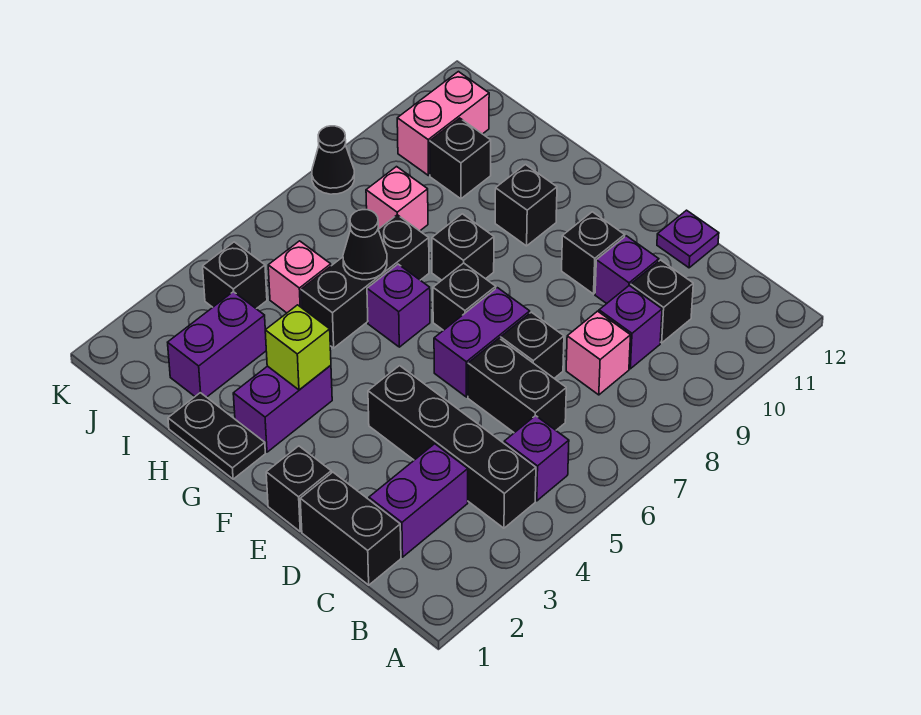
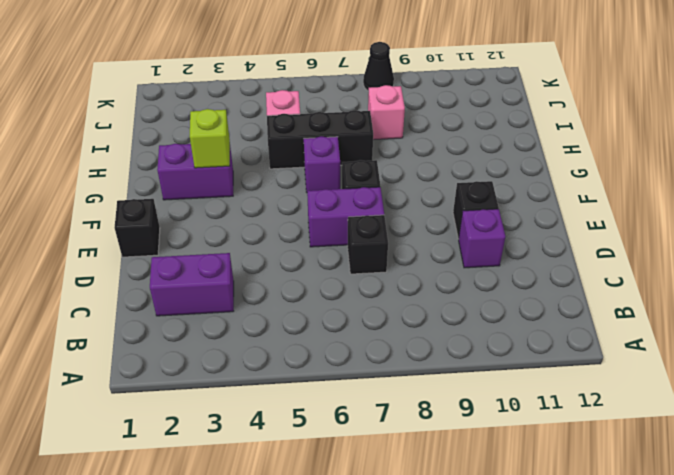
none -> black brick B4:E4 level 1
none -> purple brick B5 level 1
none -> black brick C1:D1 level 1
none -> black brick C6:D6 level 1

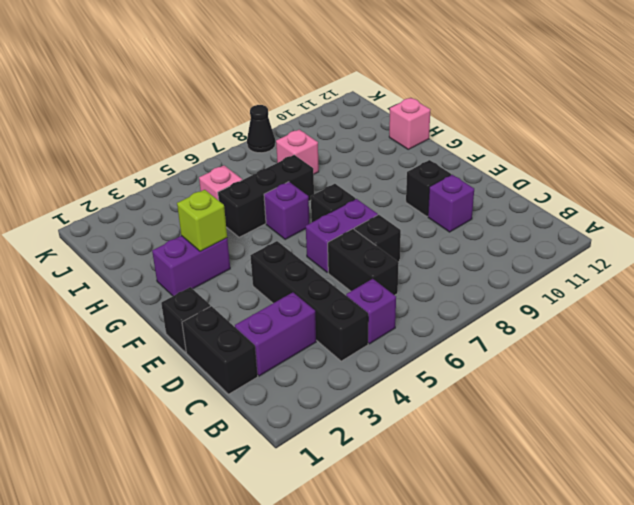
pink brick H12 level 1 -> pink brick C8 level 1
none -> purple brick C9 level 1
none -> black brick C10 level 1
none -> purple plate D12 level 1
none -> black plate G1:H1 level 1

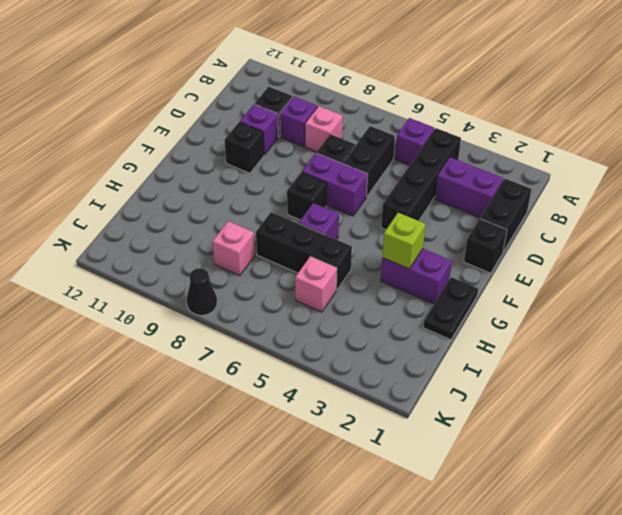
none -> purple plate D12 level 1
none -> black brick G8 level 1
none -> black brick G10 level 1
none -> purple brick I2:I3 level 1

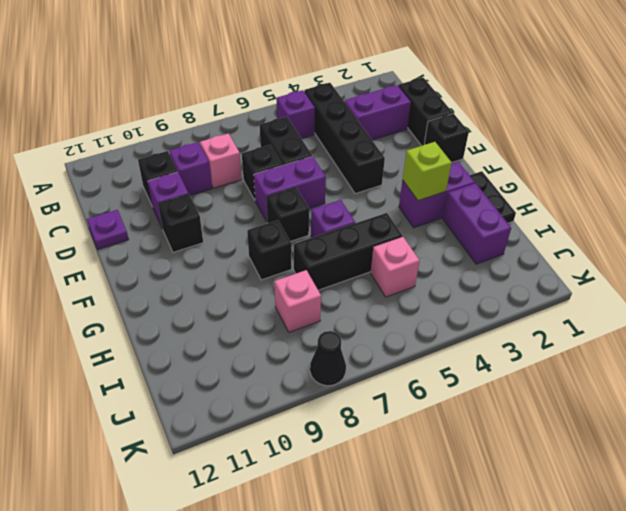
purple brick H2:I2 level 1 -> purple brick I2:I3 level 1
none -> black brick G10 level 1
none -> black brick I10 level 1
none -> black brick J4 level 1
none -> pink brick J10:J11 level 1

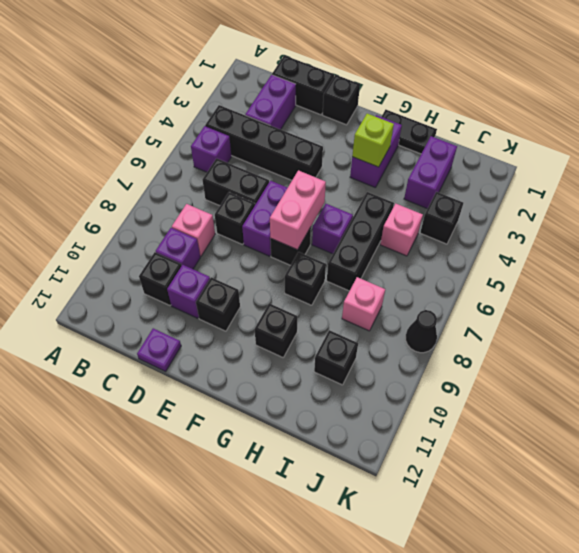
pink brick F6:F7 level 2 -> pink brick J10:J11 level 1
none -> black cone H6 level 2

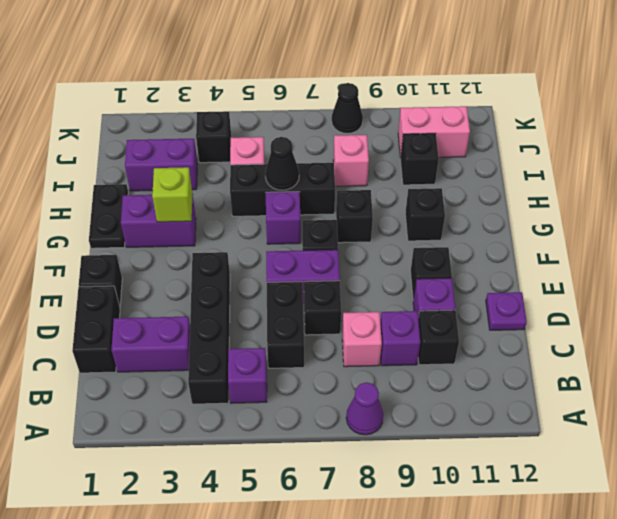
purple cone A8 level 1 -> none

